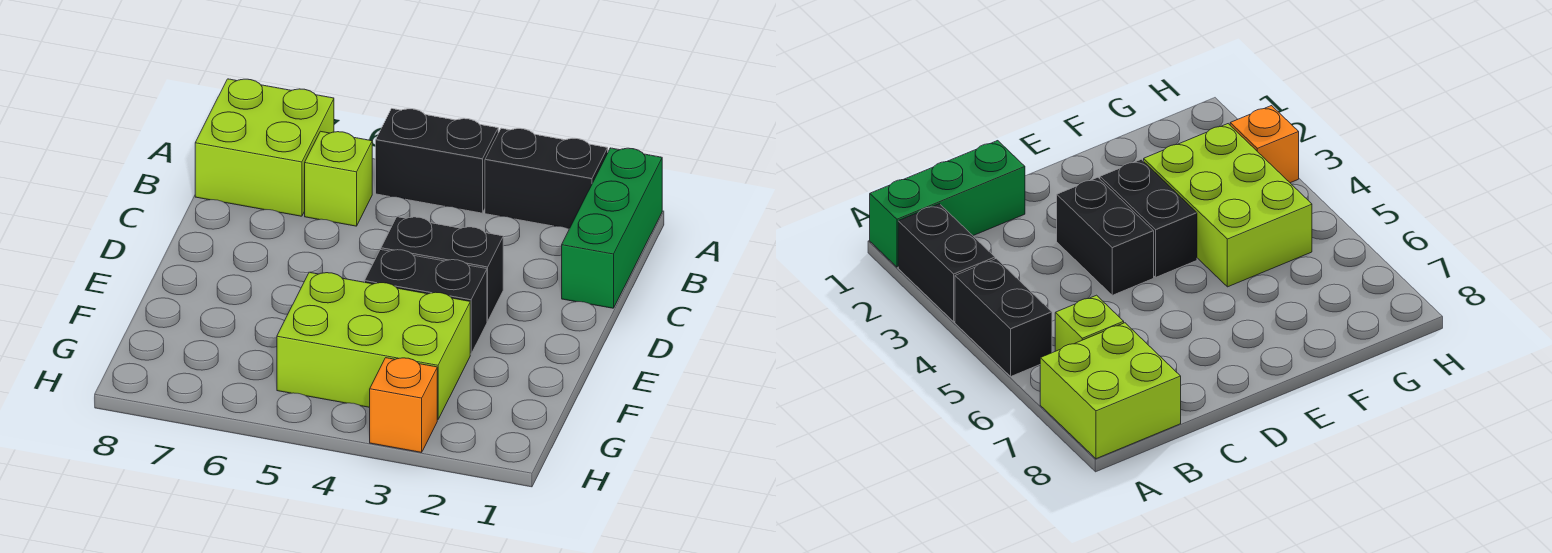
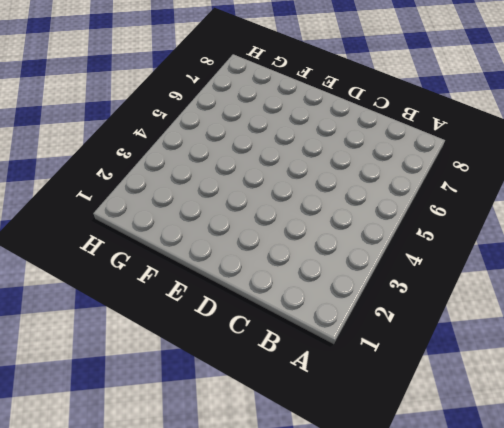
none -> green brick A1:C1 level 1
none -> black brick A2:A3 level 1

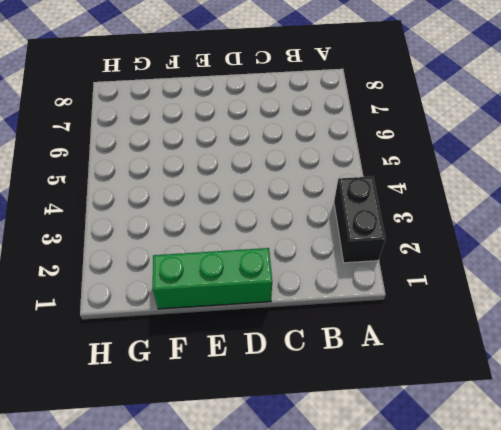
green brick D1:F1 level 1 -> green brick A1:C1 level 1
none -> black brick A4:A5 level 1
none -> lime brick A7:B8 level 1

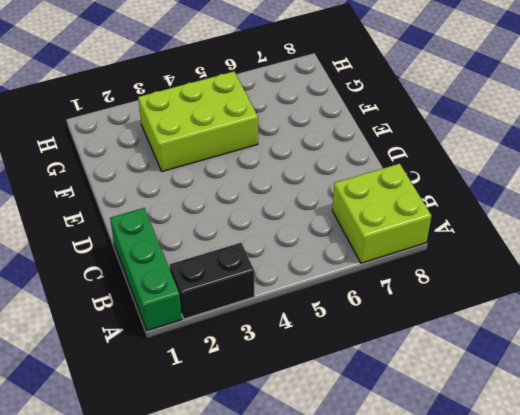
none -> black brick A4:A5 level 1
none -> lime brick B6 level 1

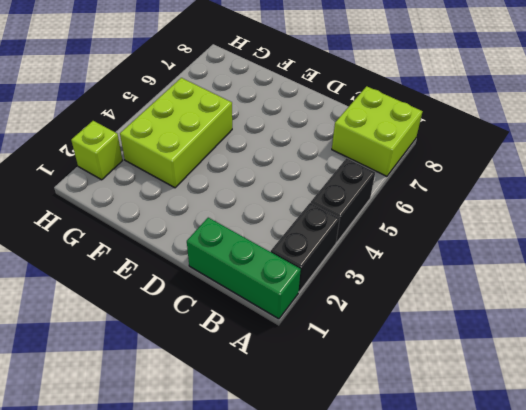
lime brick H2 level 1 -> lime brick B6 level 1
none -> black brick D3:D4 level 1
none -> black brick E3:E4 level 1

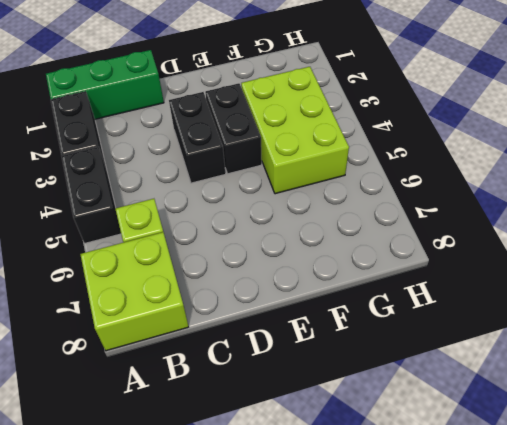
none -> orange brick H3 level 1

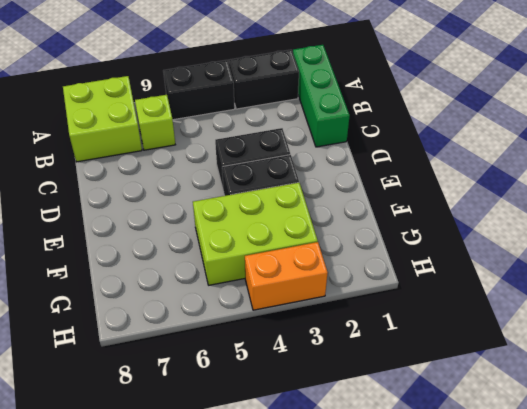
orange brick H3:H4 level 1 -> orange brick H3 level 1

